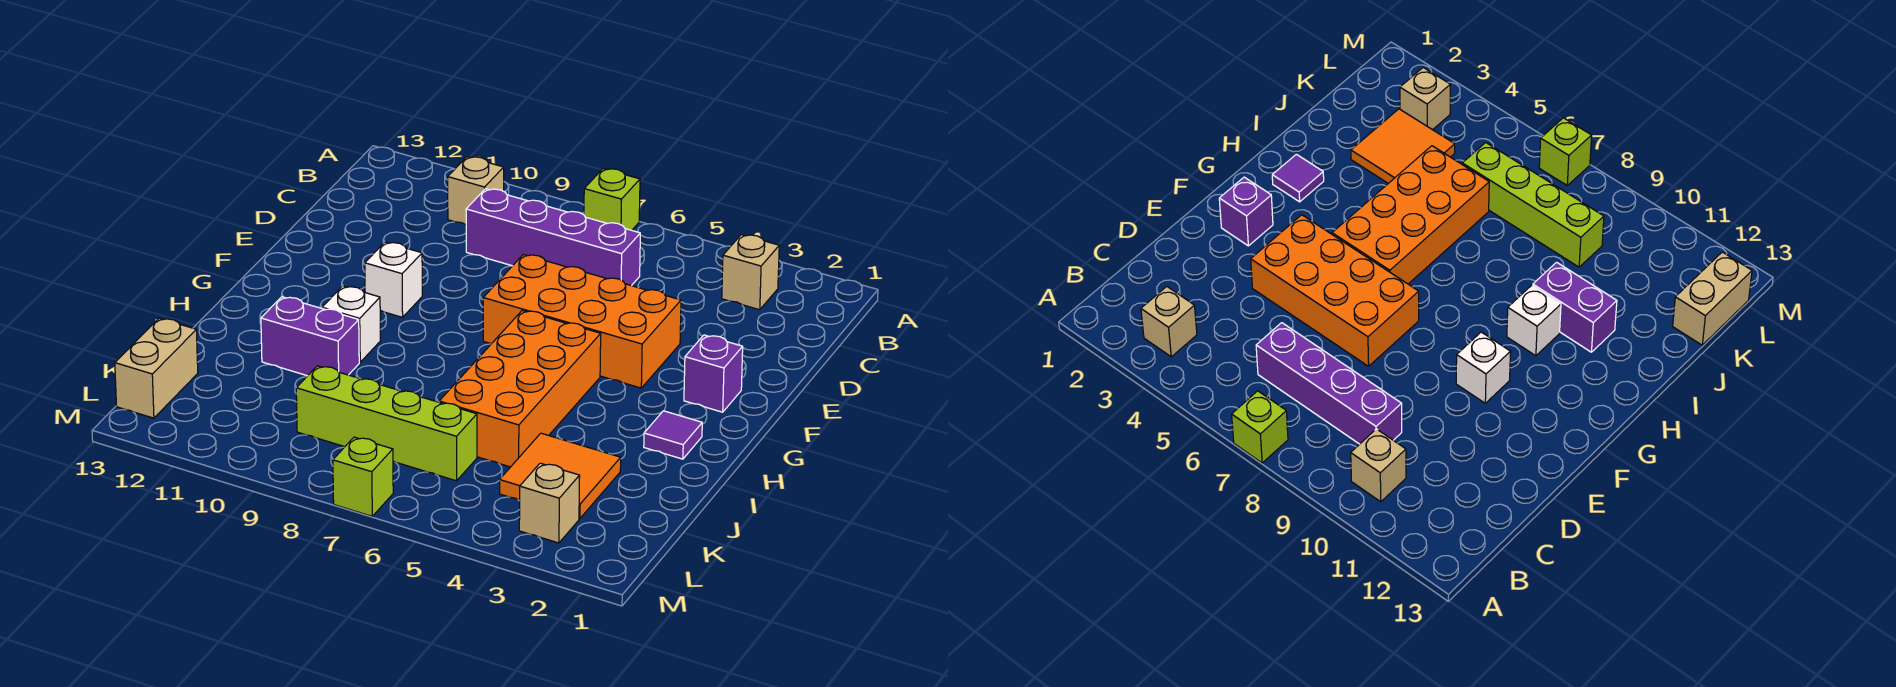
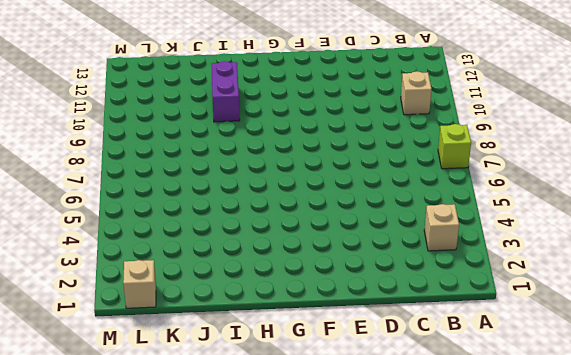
tan brick L1 level 1 -> tan brick L3 level 1
none -> purple brick C6:C9 level 1
none -> orange brick E4:F7 level 1
none -> purple brick F2 level 1

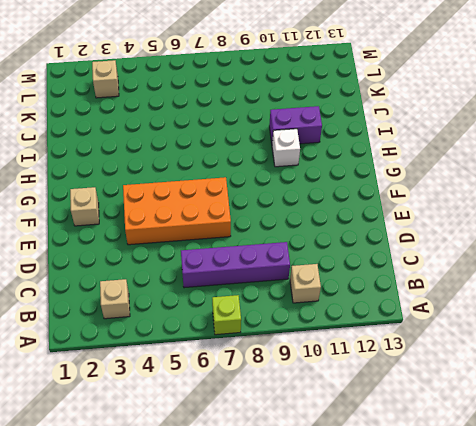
tan brick F2 level 1 -> purple brick F2 level 1
none -> white brick F10 level 1
none -> orange brick G5:J6 level 1
none -> purple tile H2 level 1

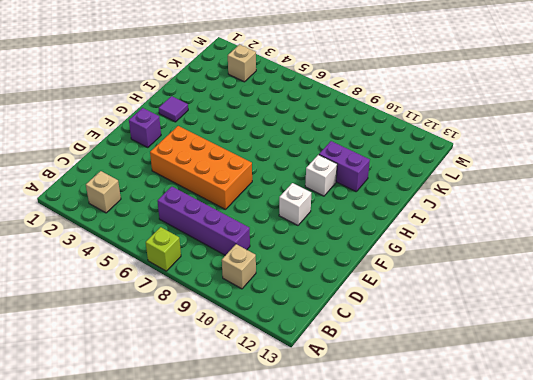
none -> orange brick G5:J6 level 1
none -> orange tile J3:K4 level 1
none -> lime brick K6:K9 level 1

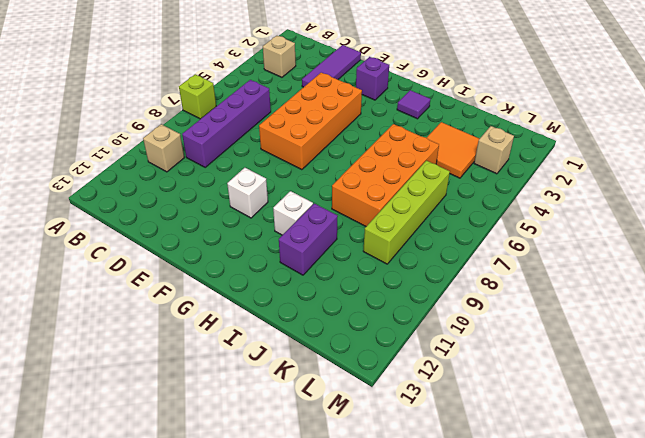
purple tile D1:D3 level 1 -> none
orange brick I5:J8 level 1 -> orange brick G5:J6 level 1
none -> tan brick K13:L13 level 1
none -> lime brick M7 level 1

